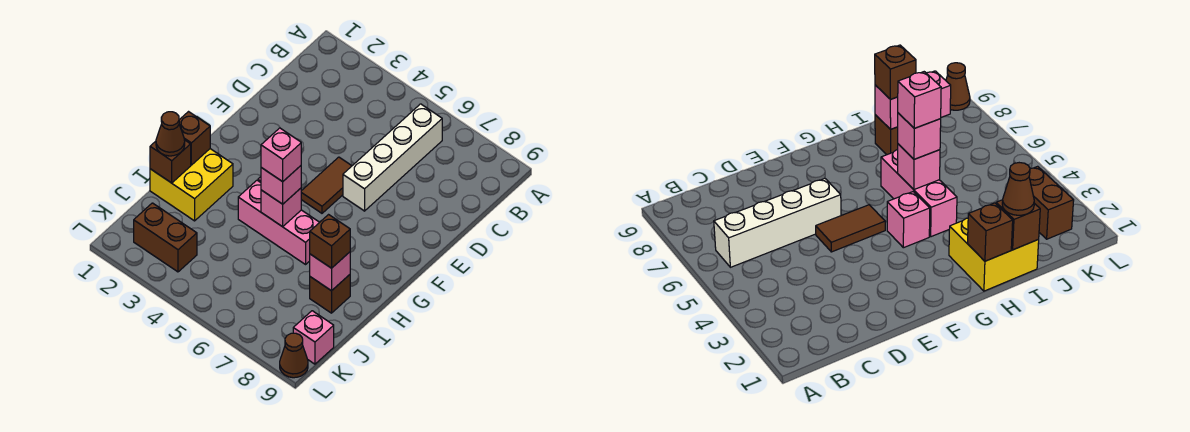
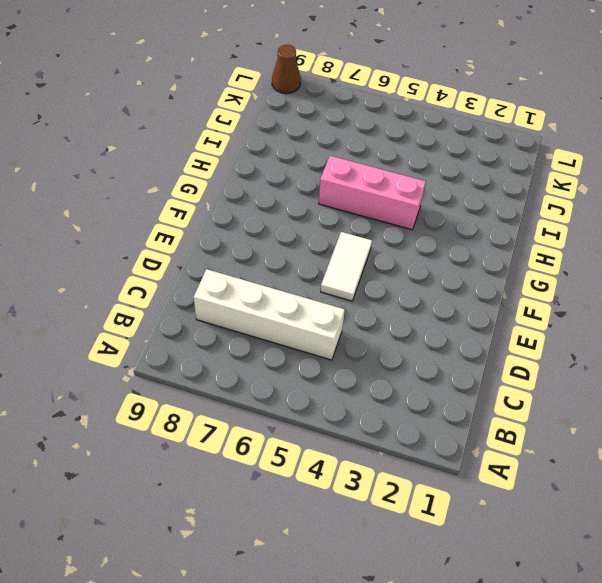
white brick C5:C8 level 1 -> white brick B6:E6 level 1
white tile E5:F5 level 1 -> brown tile E5:F5 level 1
none -> pink brick G4 level 1
none -> yellow brick H1:I2 level 1
none -> brown brick I8 level 1

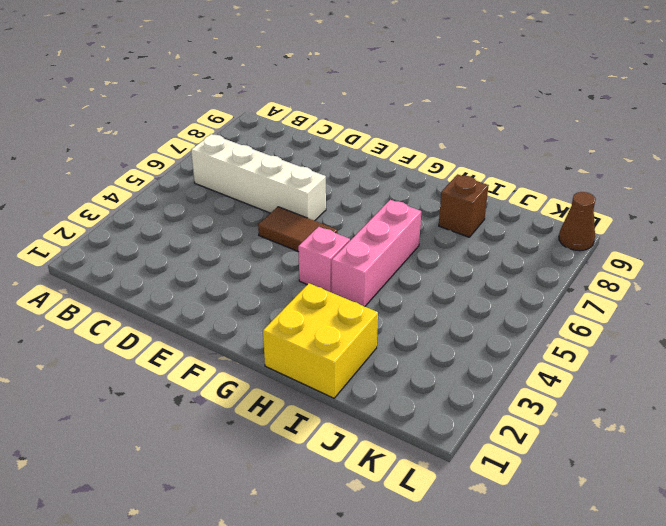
none -> brown brick K2:K3 level 1
none -> pink brick K9 level 1
none -> brown brick H1 level 2

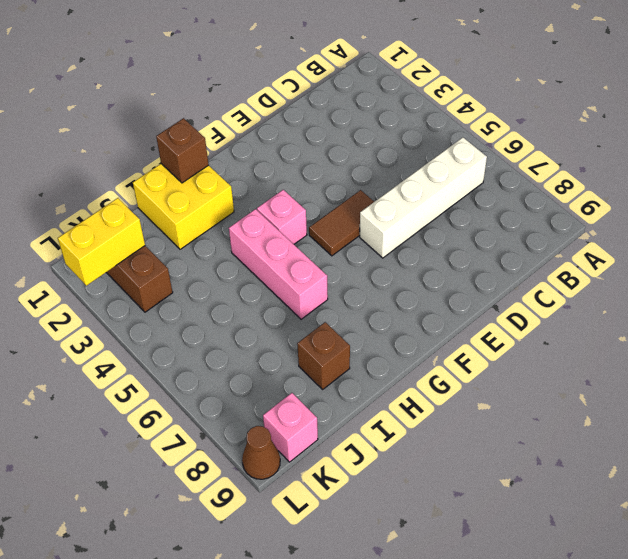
yellow brick K2:L2 level 2 -> none
none -> pink brick H5 level 2
none -> brown brick I1 level 2
none -> pink brick I8 level 2

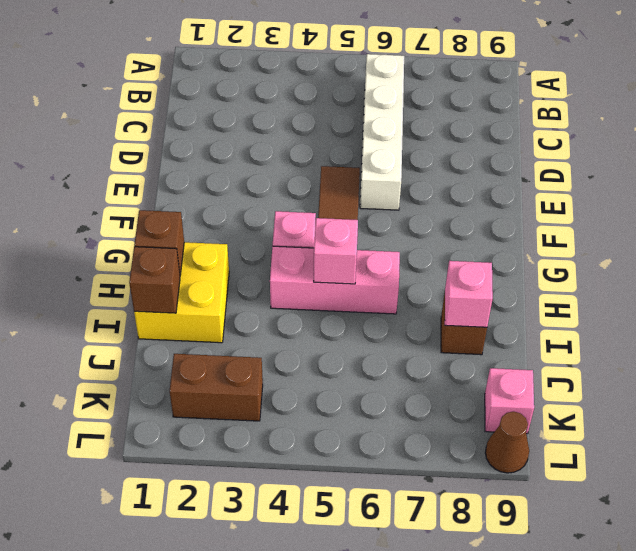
none -> pink brick H5 level 3
none -> brown cone I1 level 3
none -> brown brick I8 level 3

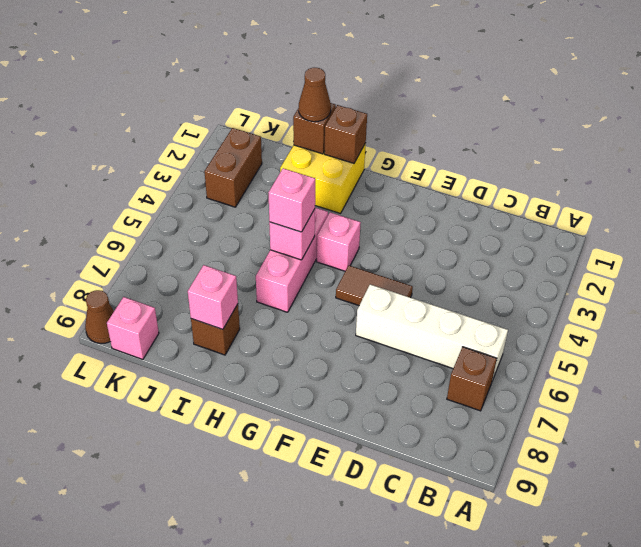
brown brick B7 level 1 -> brown brick I8 level 3
none -> pink brick H5 level 4

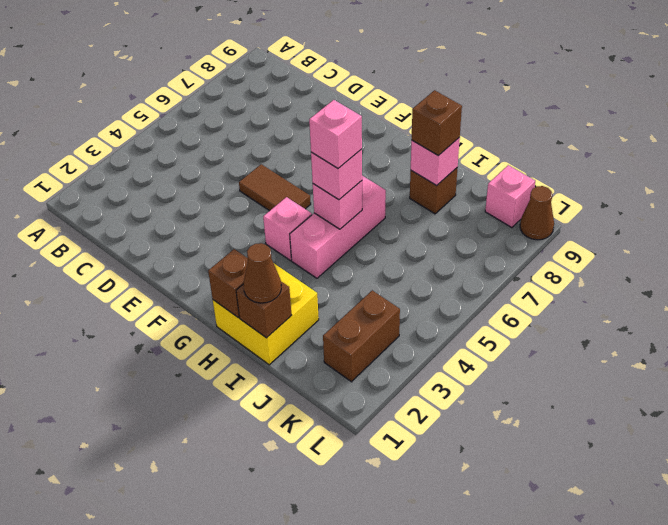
none -> white brick B6:E6 level 1

